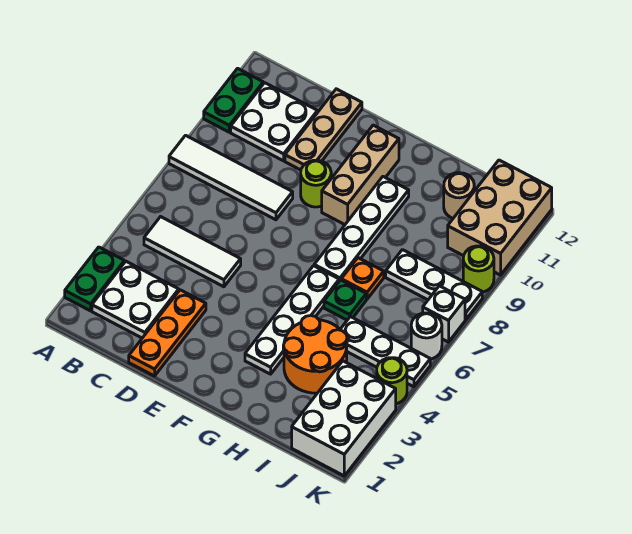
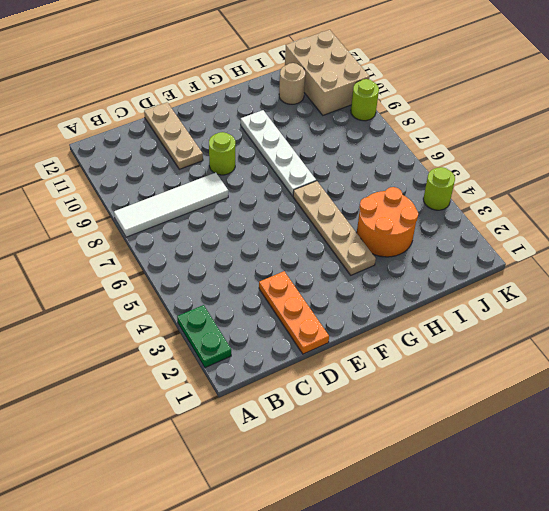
tan plate G3:G6 level 1 -> white plate G3:G6 level 1
none -> green plate A10:A11 level 1
none -> white plate B2:C3 level 1
none -> white tile B5:D5 level 1

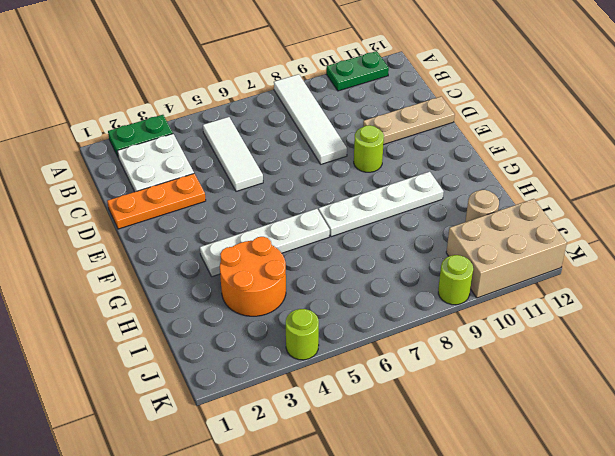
none -> white plate B10:C11 level 1
none -> tan brick F9:F11 level 1
none -> green plate H6 level 1

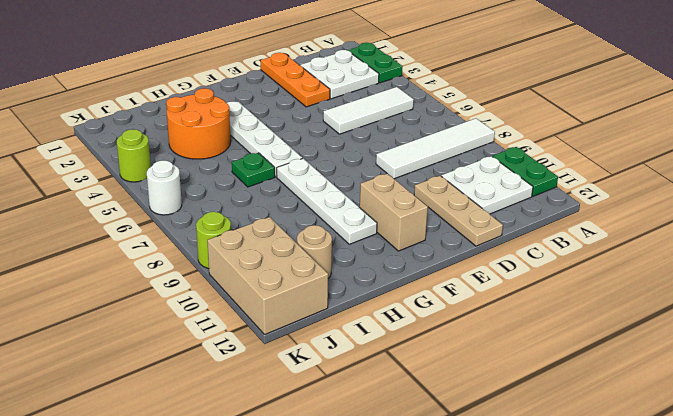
tan brick F10:F11 level 1 -> tan brick F9:F11 level 1
none -> lime round brick E9 level 1
none -> orange plate H7 level 1
none -> white plate I5:K5 level 1

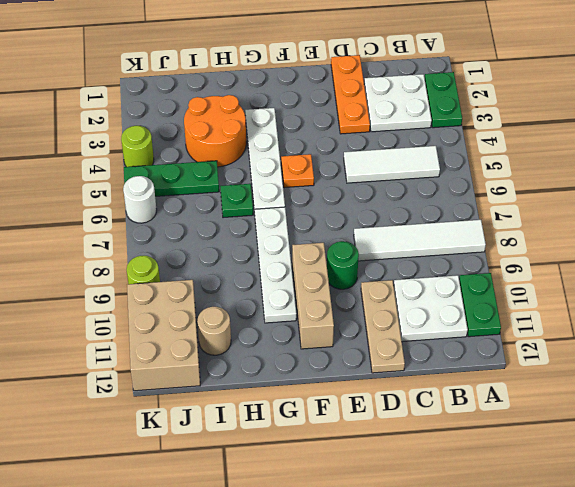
green round brick E9 level 1 -> lime round brick E9 level 1
orange plate F5 level 1 -> orange plate H7 level 1
green plate I5:K5 level 1 -> white plate I5:K5 level 1
none -> white plate I8:K8 level 1
none -> white brick J1:K3 level 1
none -> white brick K7 level 1

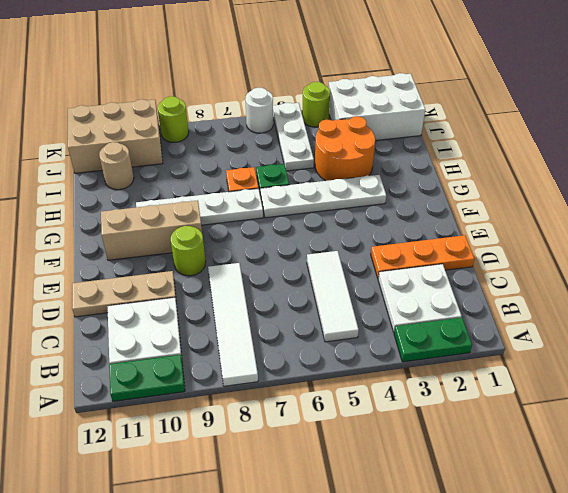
none -> white plate I8:K8 level 1
none -> white brick K7 level 1

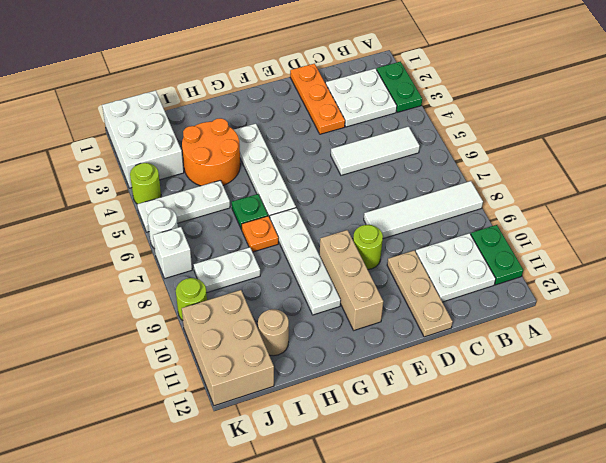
white plate I8:J8 level 1 -> white plate I8:K8 level 1

